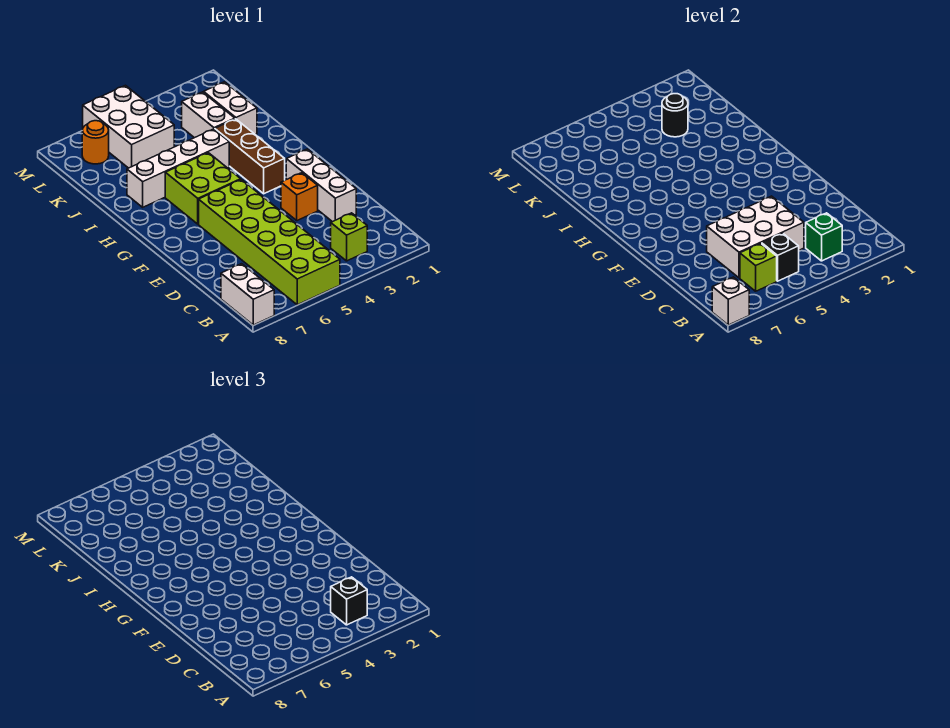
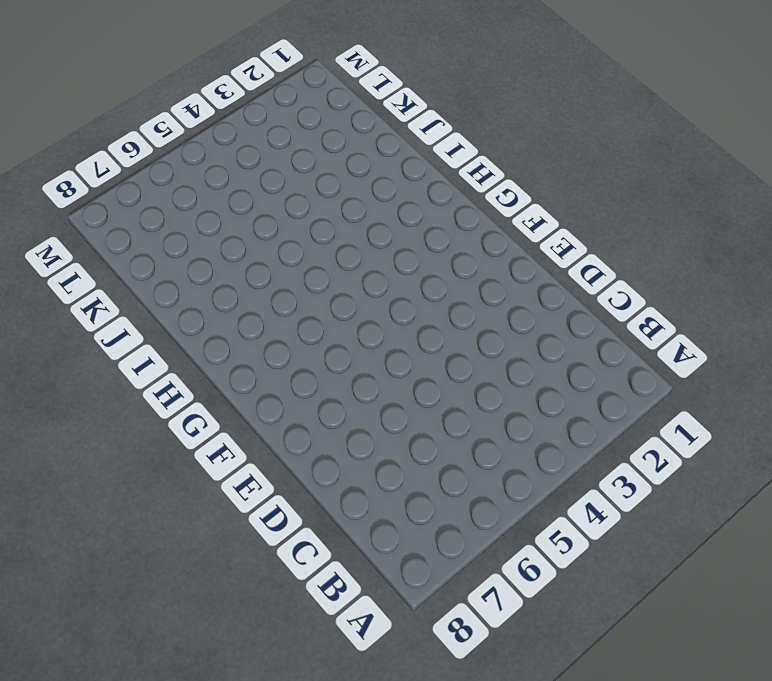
none -> lime brick A5:F6 level 1
none -> white brick A8:B8 level 1
none -> lime brick B3 level 1

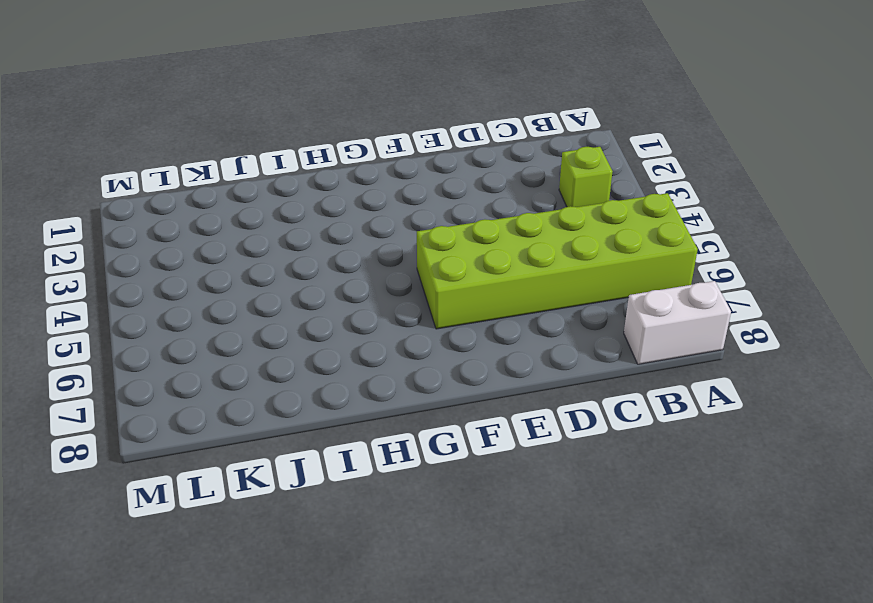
none -> white brick D2:F2 level 1
none -> orange brick E3 level 1
none -> brown brick G3:I3 level 1

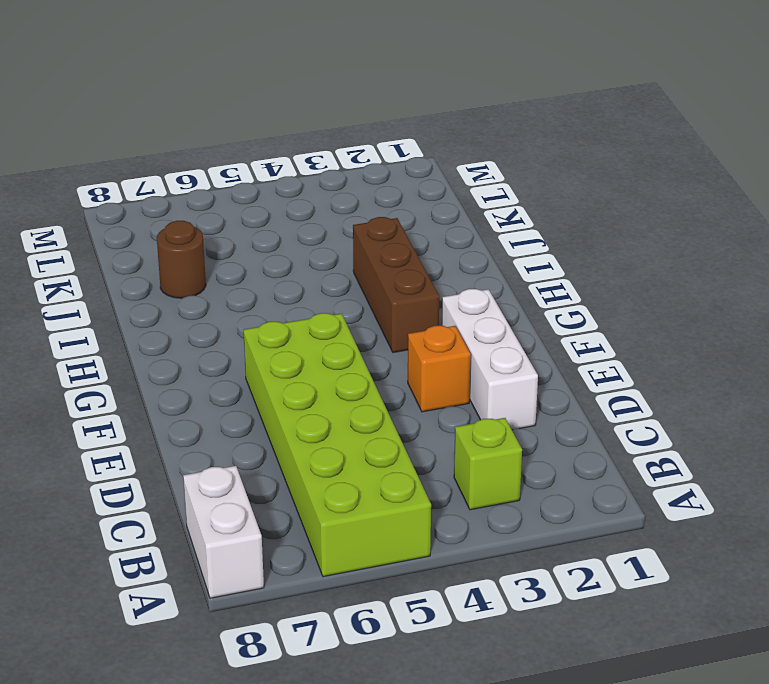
brown round brick J7 level 1 -> none
none -> lime brick G5:H6 level 1
none -> white brick I4:I7 level 1
none -> white brick J2:K2 level 1

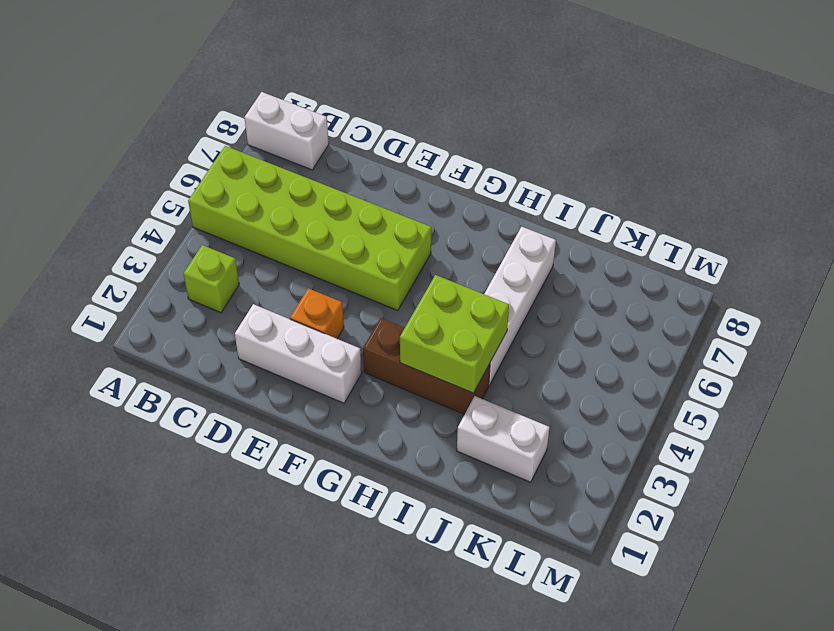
lime brick H3:I4 level 2 -> lime brick G5:H6 level 1
none -> white brick J3:K3 level 1
none -> white brick K5:M6 level 1
none -> orange round brick L7 level 1

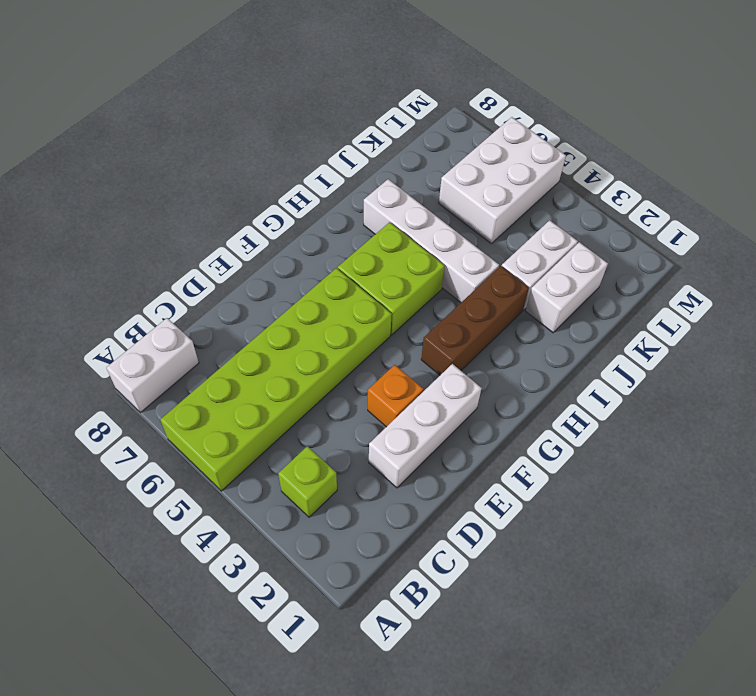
none -> orange round brick L7 level 1
none -> white brick A8 level 2
none -> green brick B3 level 2

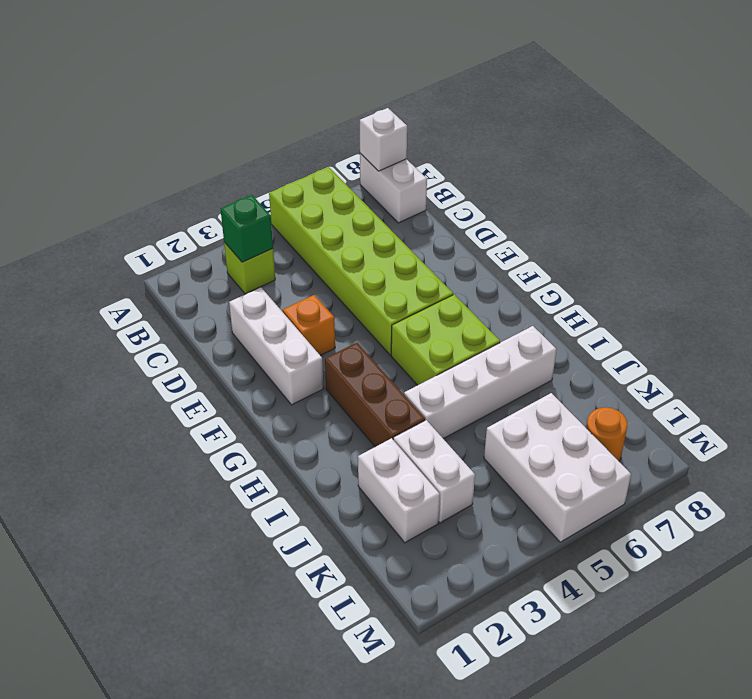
none -> black brick B5 level 2
none -> lime brick B6 level 2
none -> white brick C4:D6 level 2

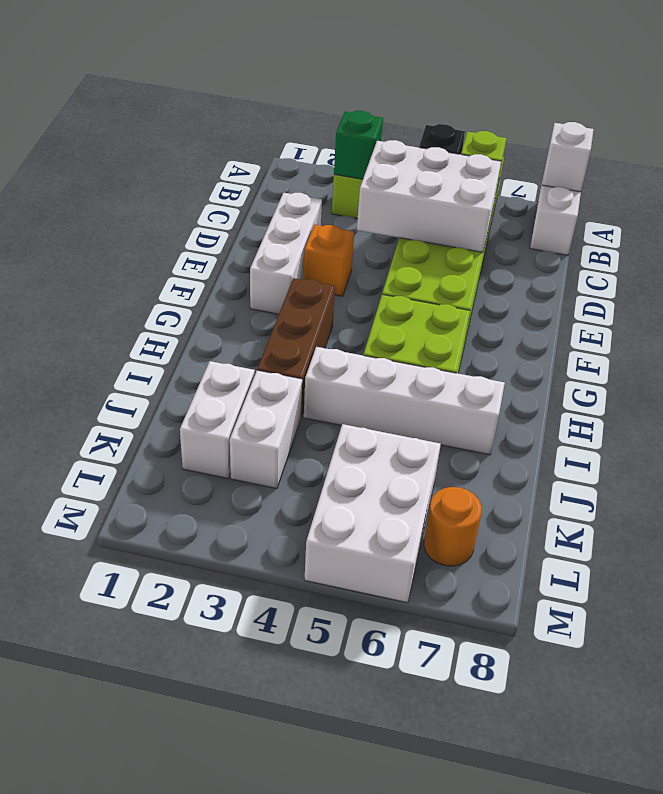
none -> black round brick K3 level 2
none -> black brick B3 level 3

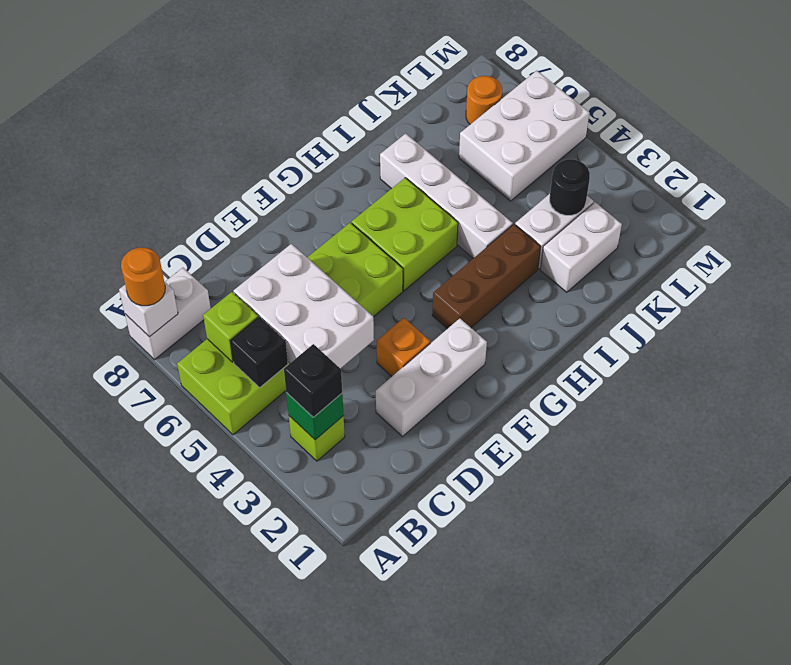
orange round brick A8 level 3 -> none

